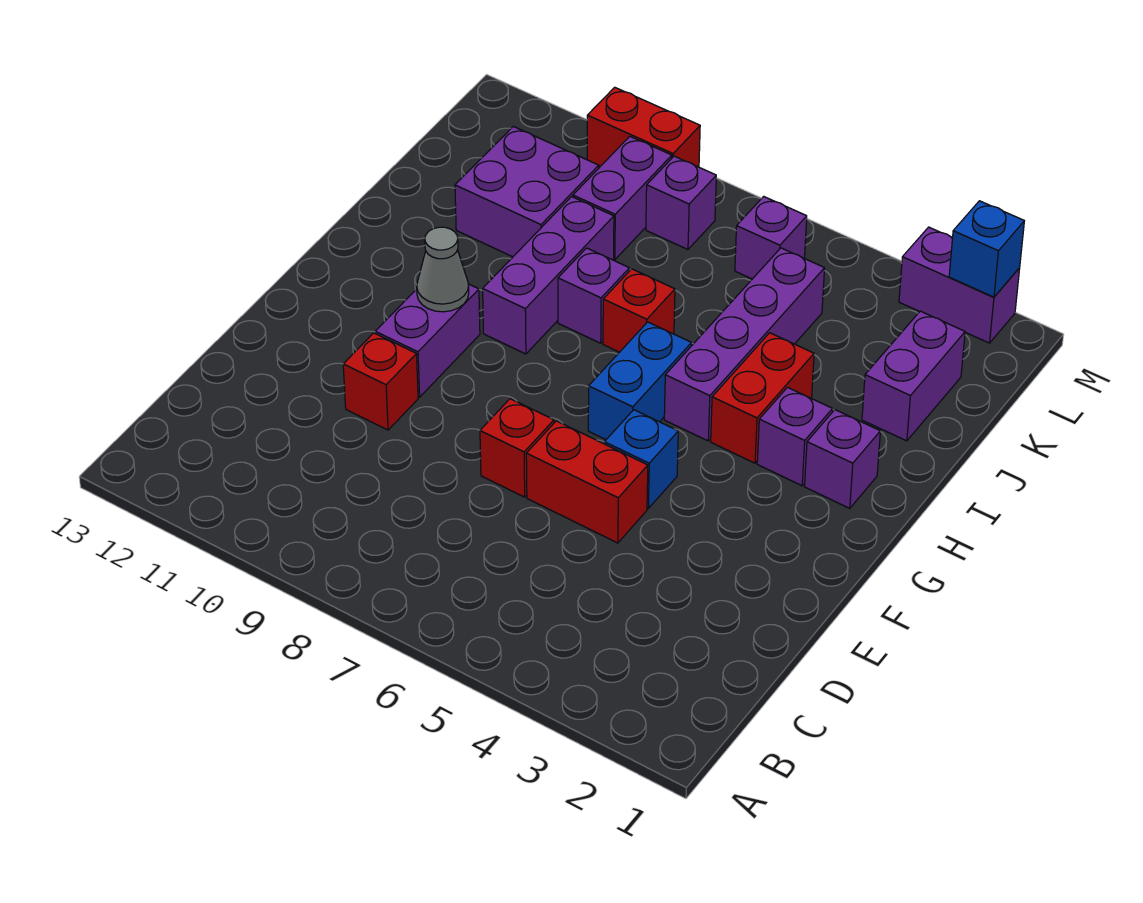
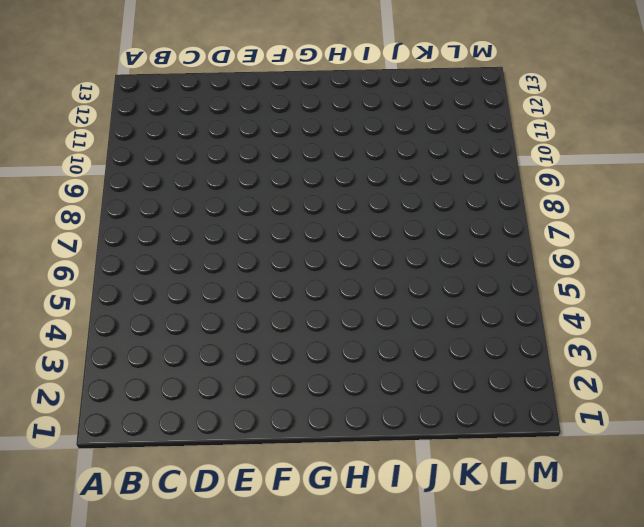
none -> red brick E5:E6 level 1
none -> red brick E7 level 1
none -> red brick E10 level 1

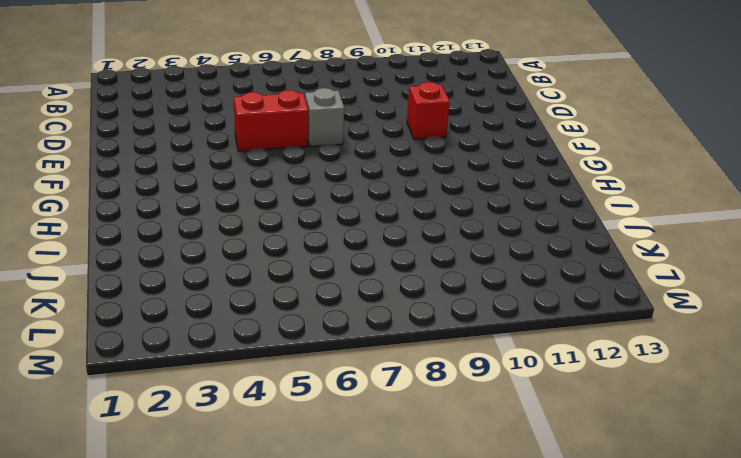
grey brick E7 level 1 -> red brick E7 level 1
none -> blue brick F5 level 1
none -> purple brick F10:G10 level 1
none -> blue brick G6:H6 level 1

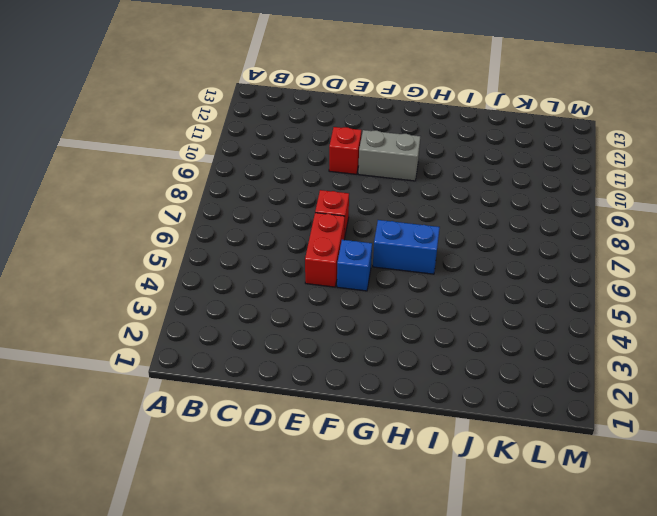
grey brick F10:G10 level 1 -> purple brick F10:G10 level 1
none -> purple brick H2 level 1
none -> purple brick H3 level 1
none -> red brick H4:I4 level 1

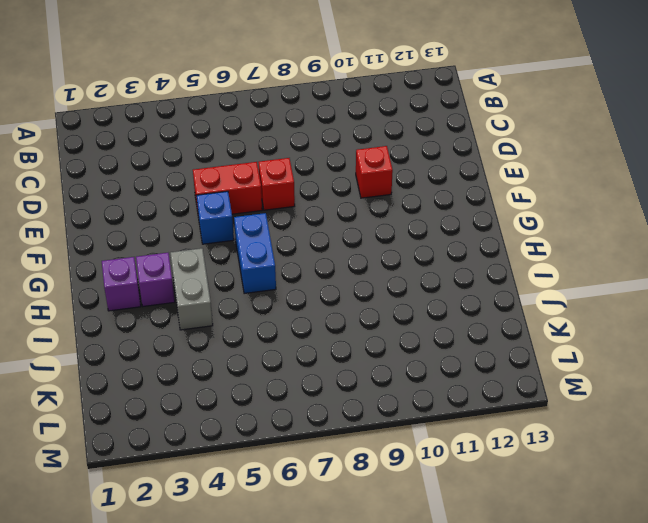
grey brick H4:I4 level 1 -> red brick H4:I4 level 1
none -> purple brick F10:G10 level 1
none -> purple brick H5:K5 level 1
none -> purple brick H9:J9 level 1

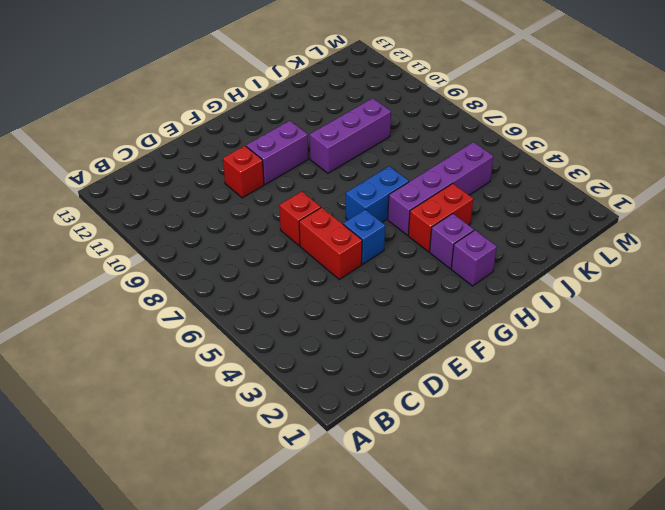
none -> red brick I7 level 1
none -> purple brick I8 level 1
none -> purple brick J2:K2 level 1

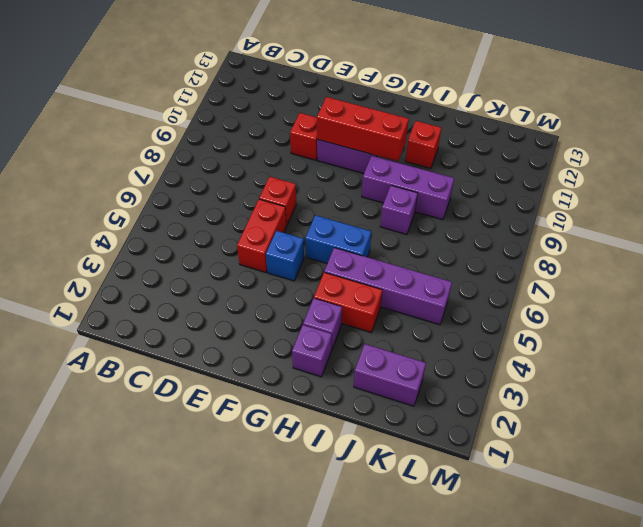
red brick F10:H10 level 2 -> grey cone G10 level 2
red brick I11 level 1 -> red brick I7 level 1
none -> purple brick J10:K11 level 1
none -> purple brick K9:L9 level 1
none -> purple brick L6 level 1

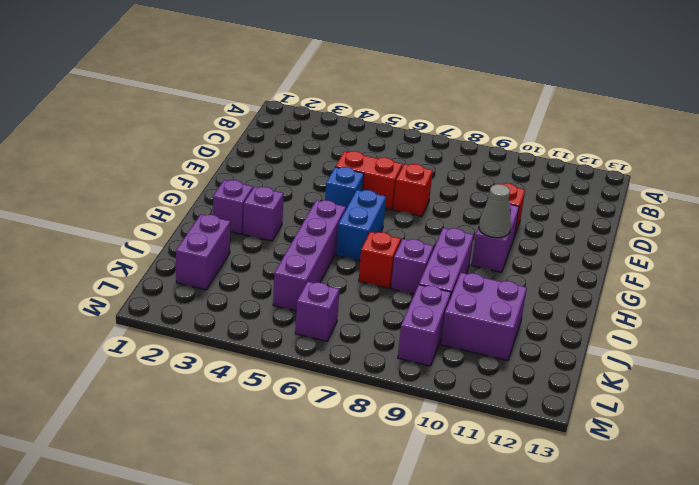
none -> red brick H4:I4 level 1
none -> purple brick L8 level 1
none -> purple brick M2:M3 level 1

